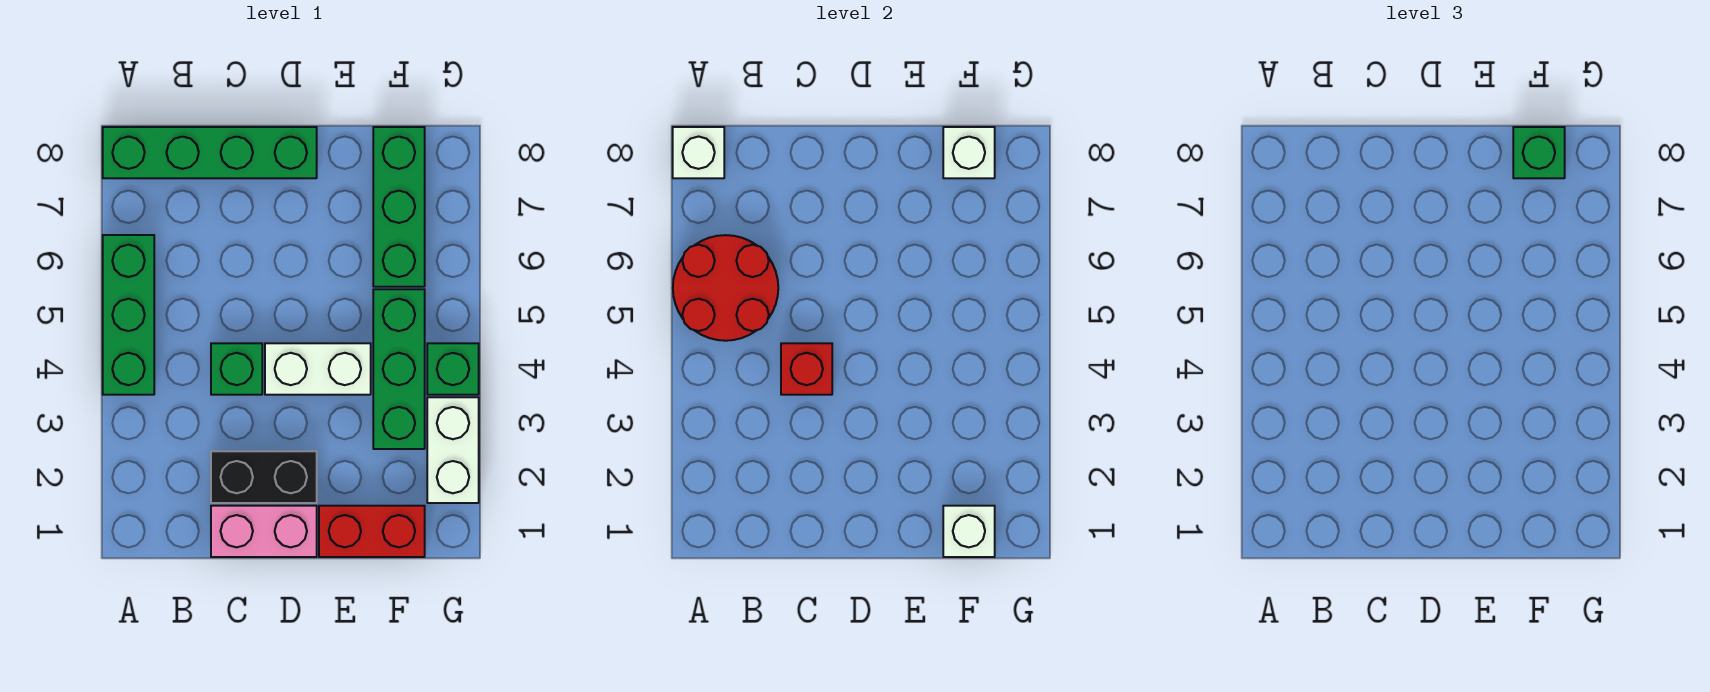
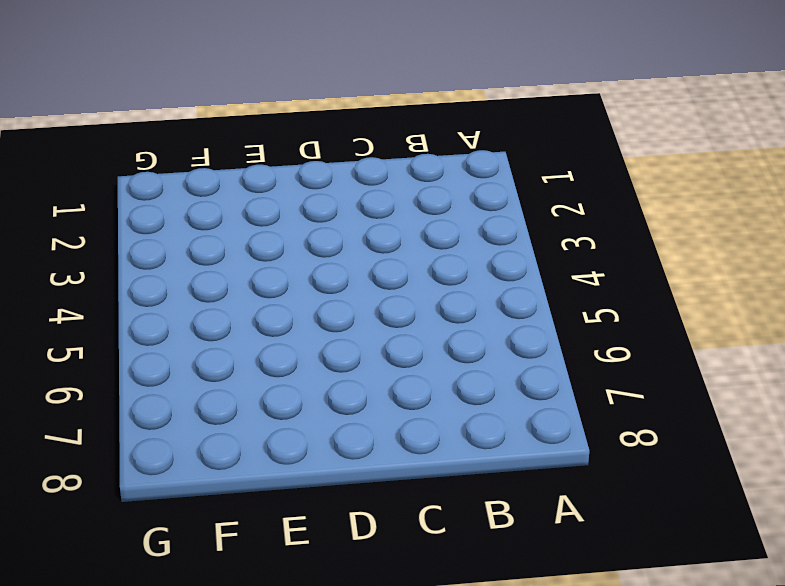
none -> green brick A4:A6 level 1
none -> green brick A8:D8 level 1
none -> pink brick C1:D1 level 1

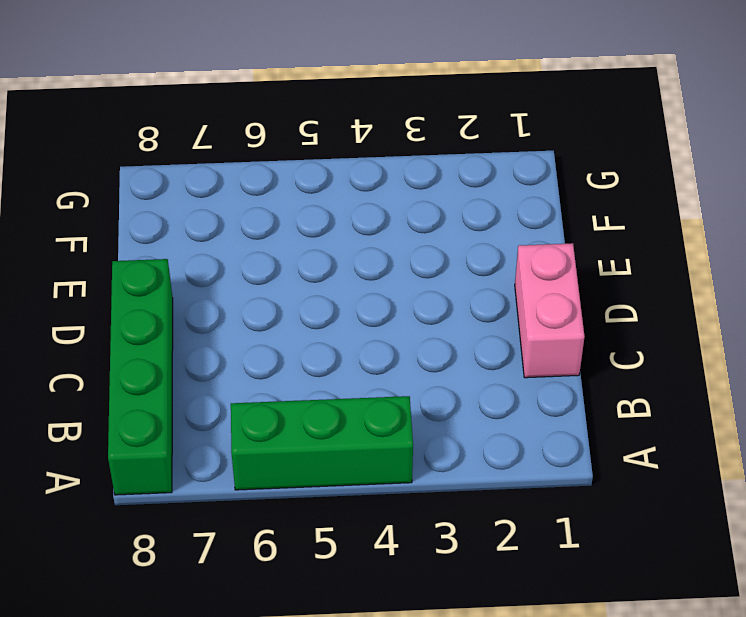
none -> black brick C2:D2 level 1
none -> green brick C4 level 1
none -> white brick D4:E4 level 1

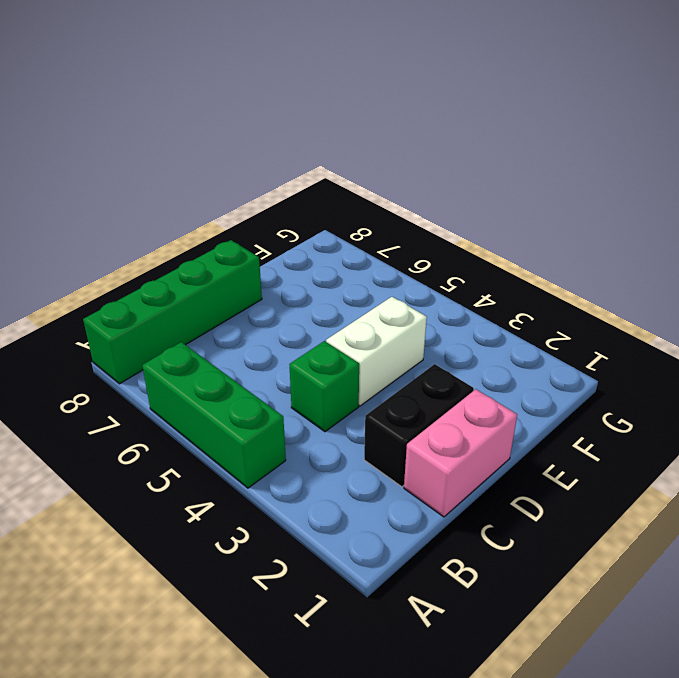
none -> red brick E1:F1 level 1
none -> green brick F3:F5 level 1
none -> green brick F6:F8 level 1

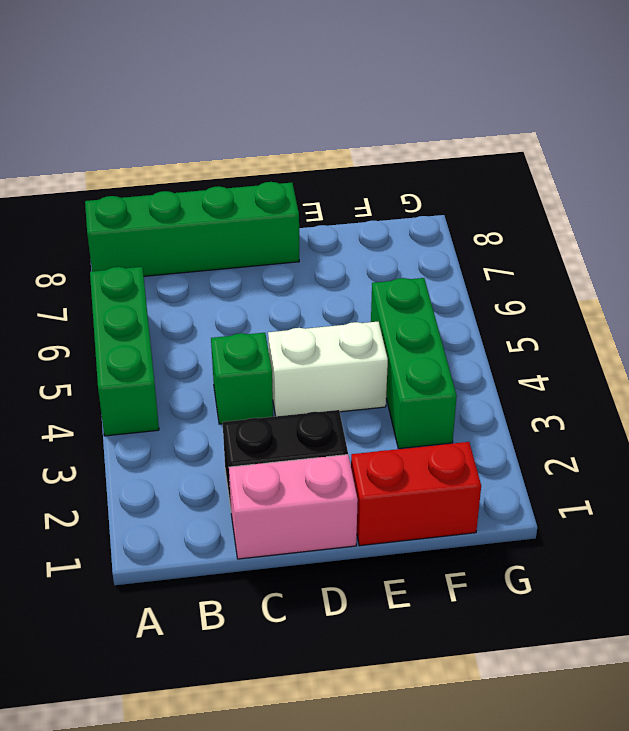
none -> green brick F6:F8 level 1
none -> white brick G2:G3 level 1
none -> green brick G4 level 1

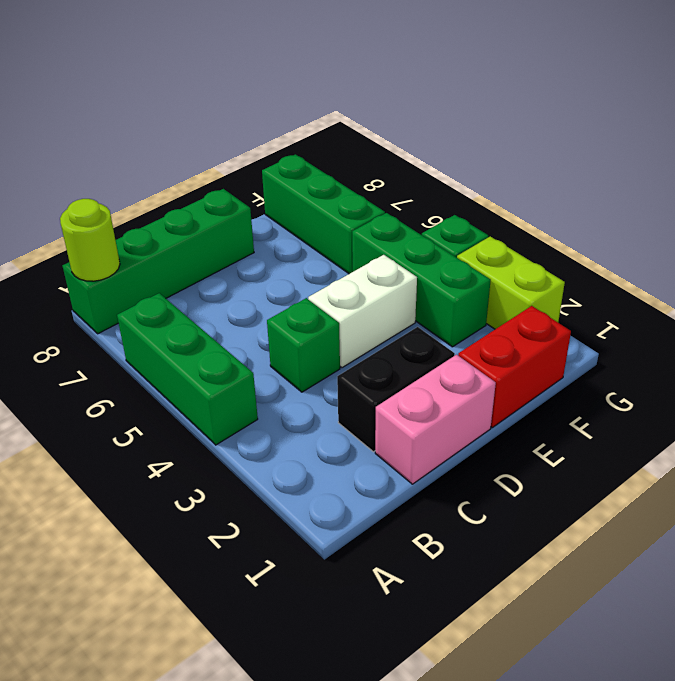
lime round brick A8 level 2 -> white brick A8 level 2
lime brick G2:G3 level 1 -> white brick G2:G3 level 1
none -> red round brick A5:B6 level 2
none -> red brick C4 level 2
none -> white brick F1 level 2

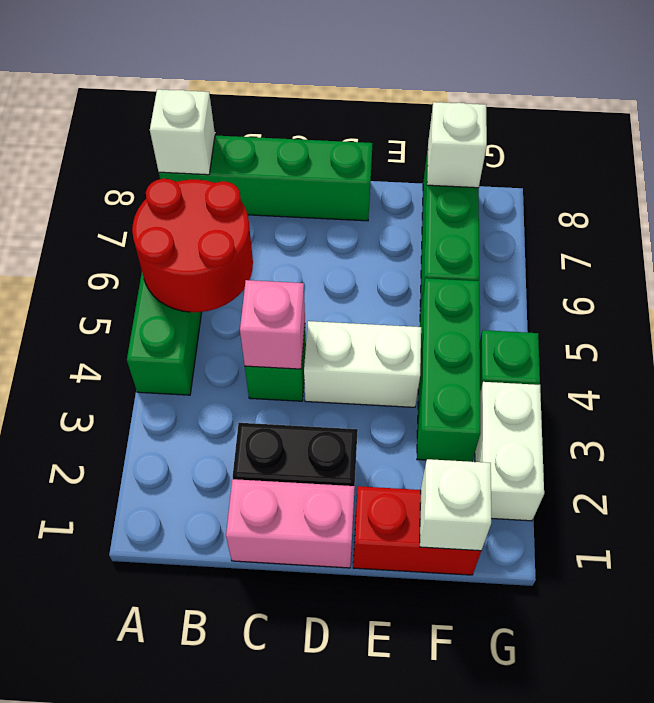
pink brick C4 level 2 -> red brick C4 level 2
none -> green brick F8 level 3

